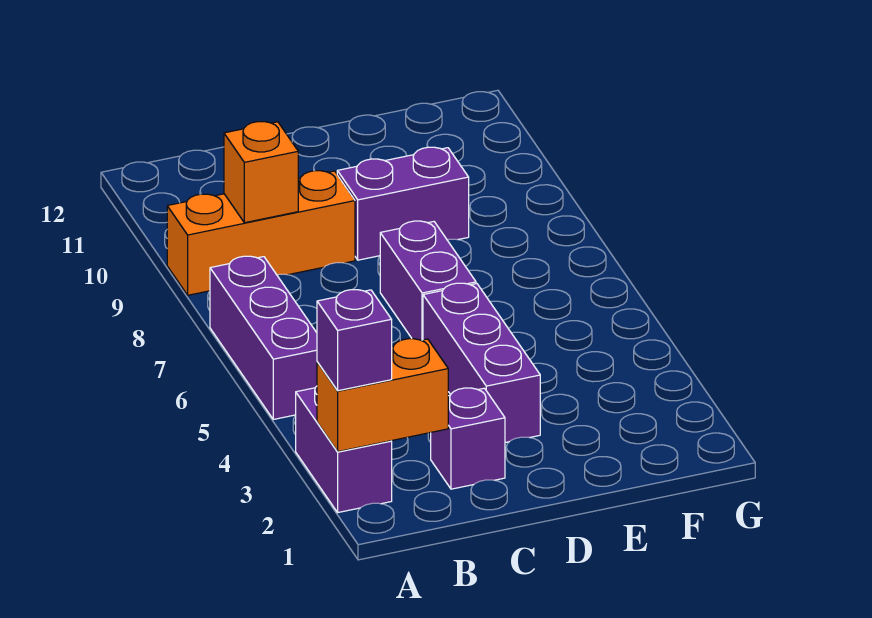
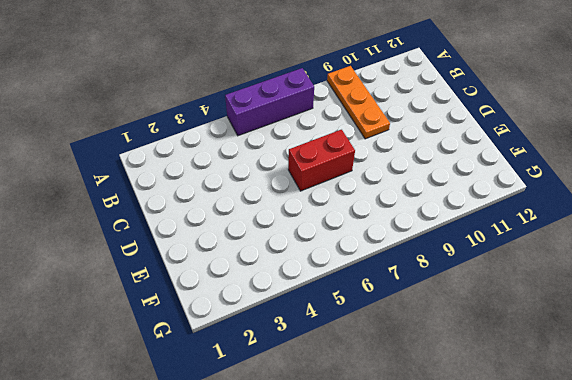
orange plate A9:C9 level 1 -> orange brick A9:C9 level 1
red brick D6:D7 level 1 -> purple brick D6:D7 level 1
none -> purple brick A2:A3 level 1
none -> purple brick C2 level 1

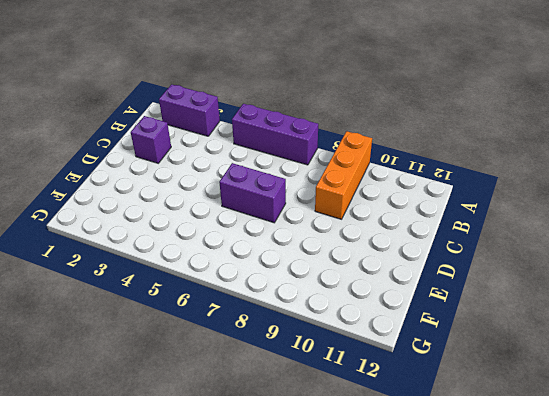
none -> purple brick D3:D5 level 1
none -> purple brick D9:E9 level 1

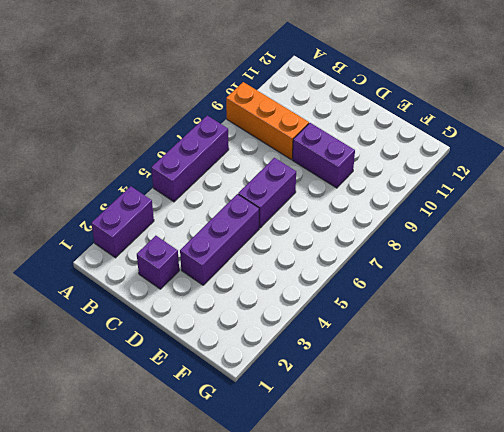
none -> orange brick A2:B2 level 2
none -> orange brick B9 level 2

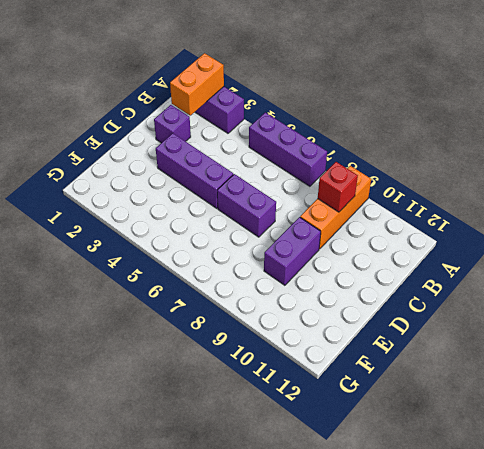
red brick B9 level 2 -> orange brick B9 level 2
none -> purple brick A2 level 3

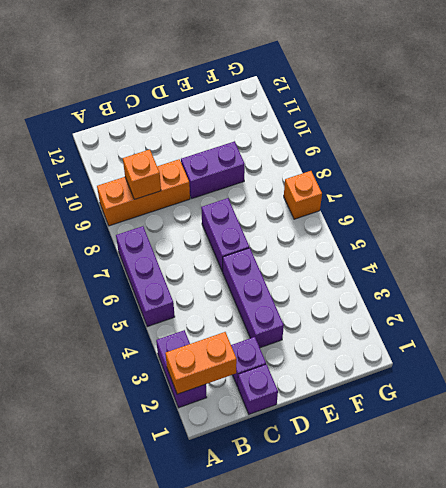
purple brick C1 level 1 -> purple brick A2 level 3
orange brick G7 level 1 -> none

